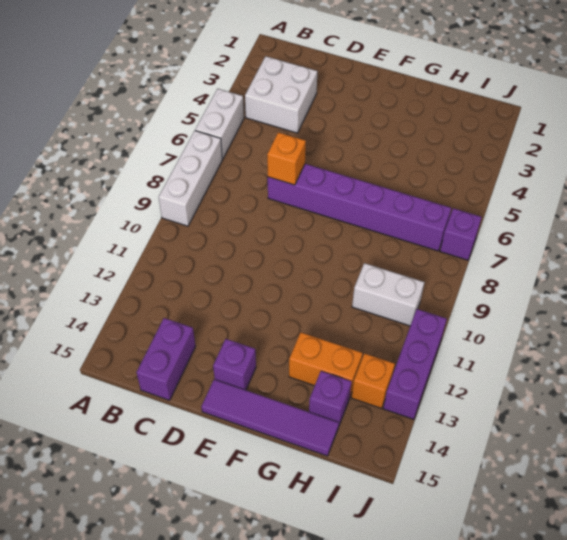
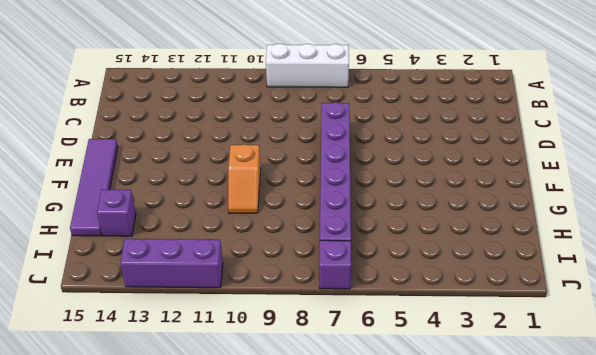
orange slope F10:G10 level 1 top F -> none
none -> white brick A5:A6 level 1
none -> white brick B3:C4 level 1
none -> purple brick C14:C15 level 1

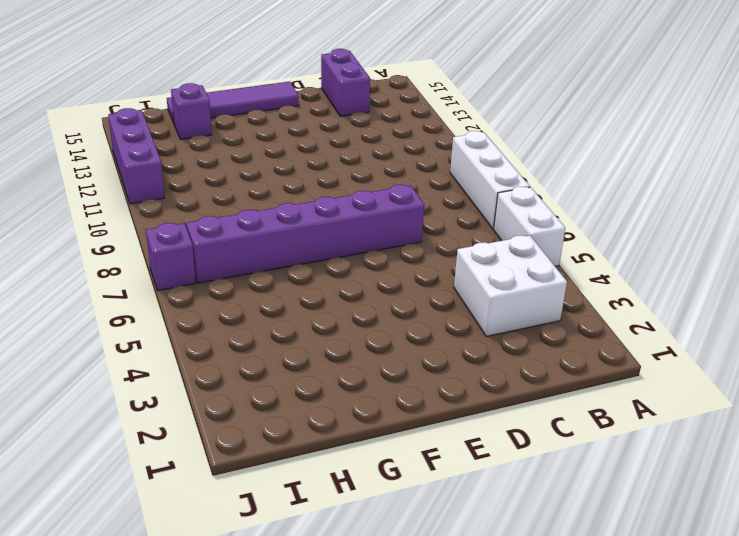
none -> purple brick E14 level 1
none -> orange brick G13:H13 level 1
none -> white brick H10:I10 level 1

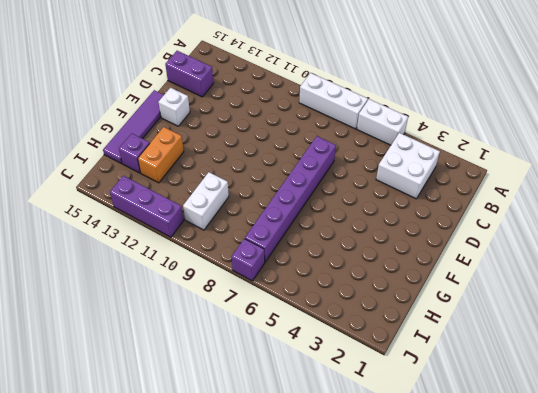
white brick E14 level 1 -> purple brick E14 level 1
none -> orange brick I13 level 1
none -> orange brick D7 level 2

